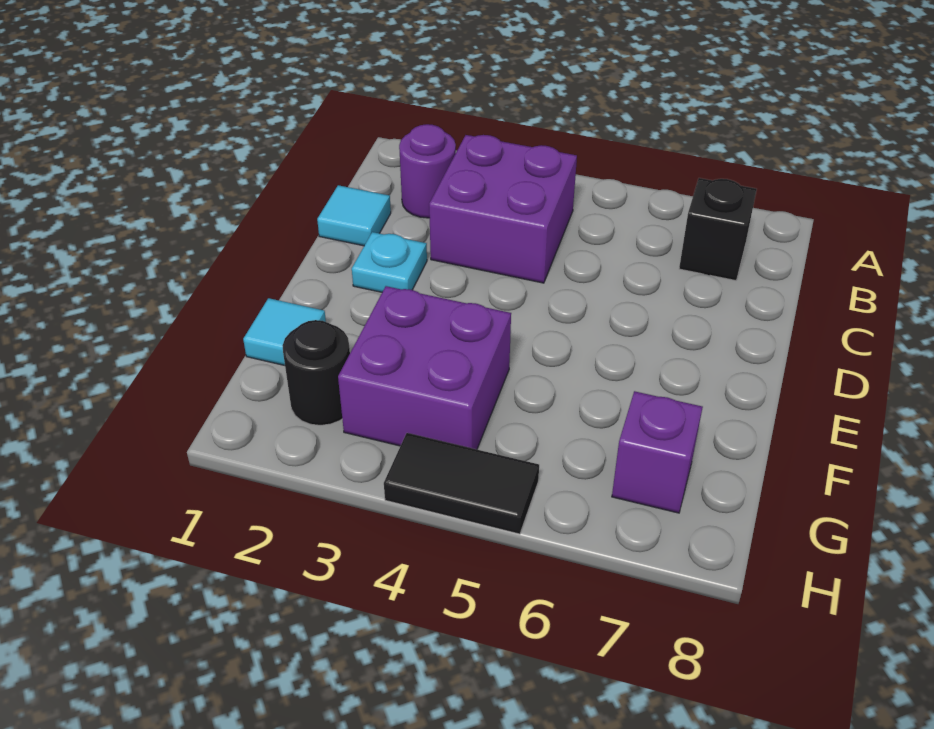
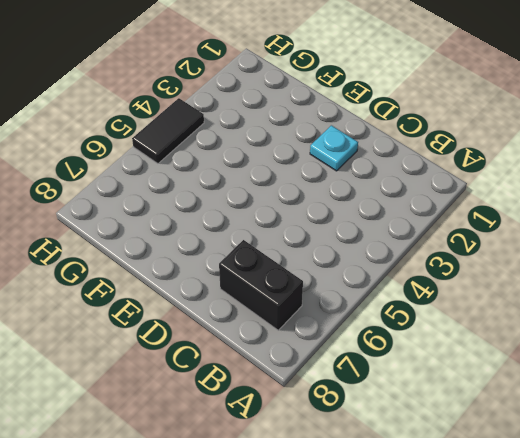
black brick B7:C7 level 1 -> black brick B7 level 1
none -> purple round brick B2 level 1
none -> purple brick B3:C4 level 1

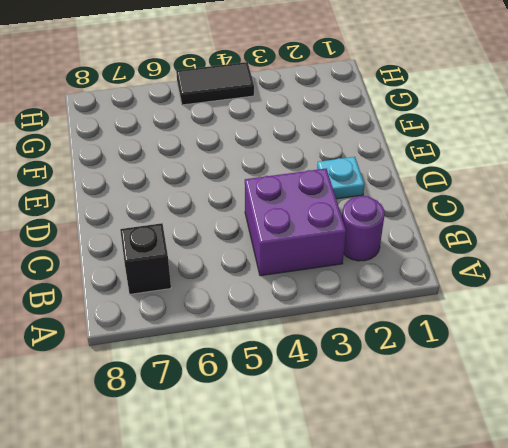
none -> cyan tile C1 level 1
none -> cyan tile F1 level 1

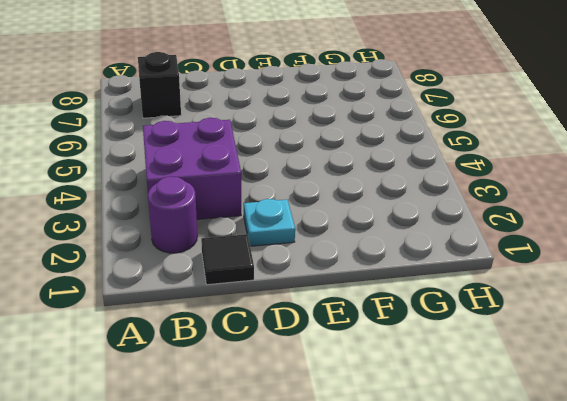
black tile C1 level 1 -> cyan tile C1 level 1
none -> cyan tile F1 level 1
none -> purple brick F3:G4 level 1

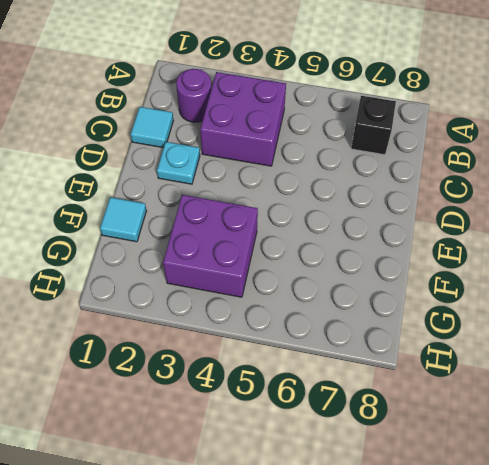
none -> black round brick G2 level 1
none -> purple brick G7 level 1

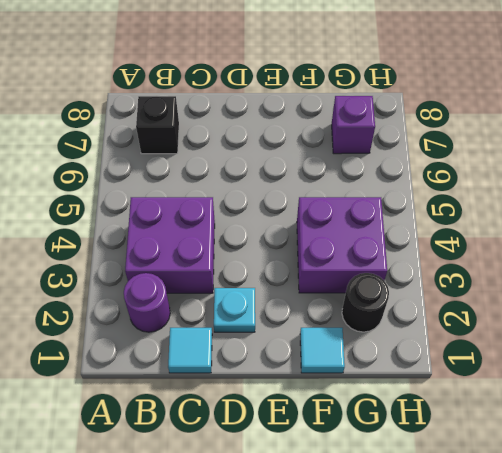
none -> black tile H4:H5 level 1

